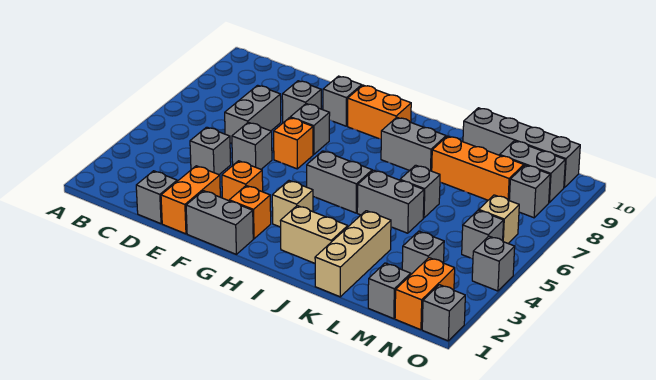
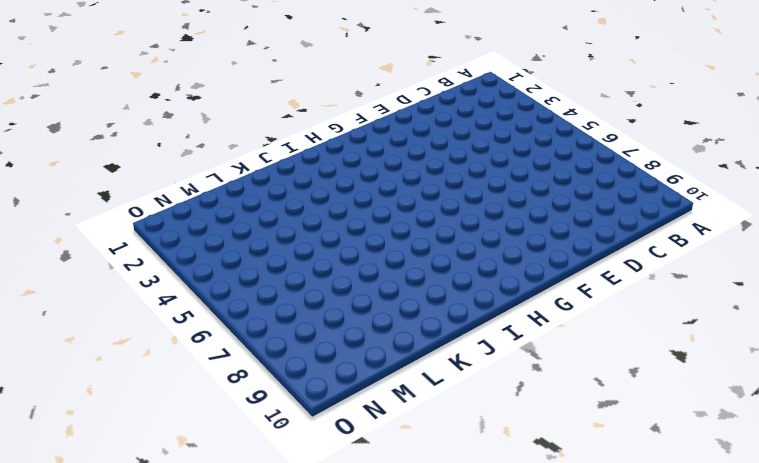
none -> grey brick D1 level 1
none -> grey brick D4 level 1
none -> grey brick D6:D7 level 1
none -> orange brick E1:E2 level 1

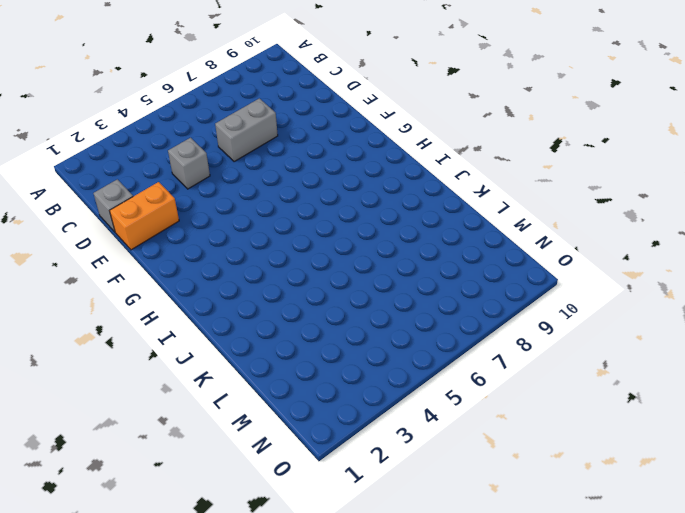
none -> grey brick E5 level 1
none -> grey brick E8 level 1
none -> grey brick F1:G1 level 1
none -> orange brick F3 level 1

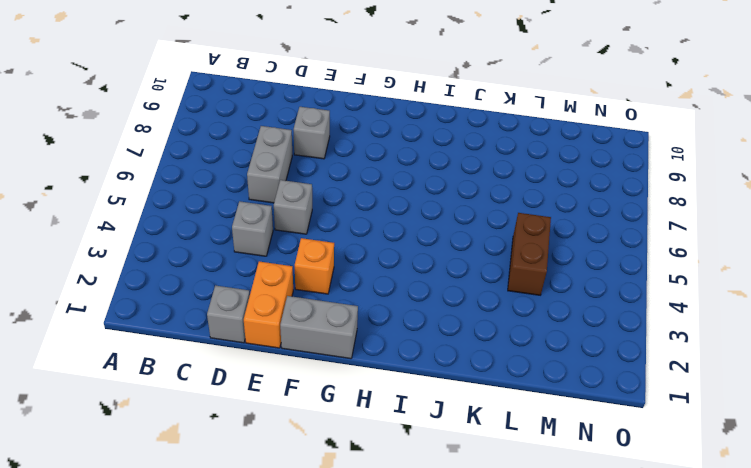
brown brick L4:L5 level 1 -> none
none -> orange brick F6 level 1
none -> grey brick F7 level 1
none -> grey brick F9 level 1
none -> orange brick G2 level 1

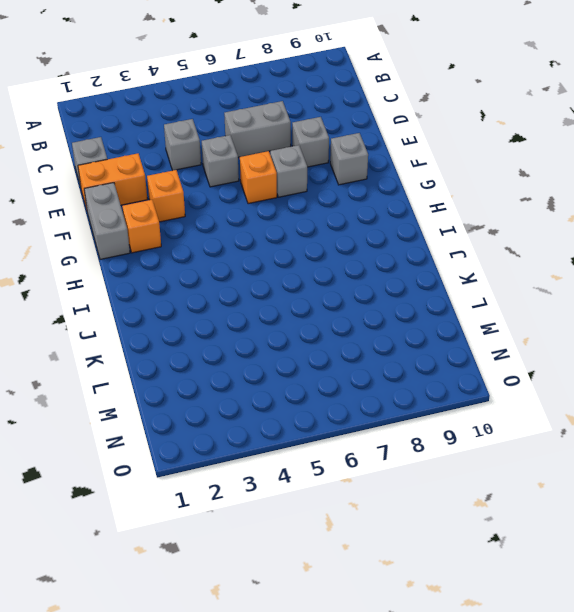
none -> orange brick G9:H9 level 1
none -> tan brick H3 level 1
none -> grey brick H5:I5 level 1
none -> tan brick I2:J2 level 1

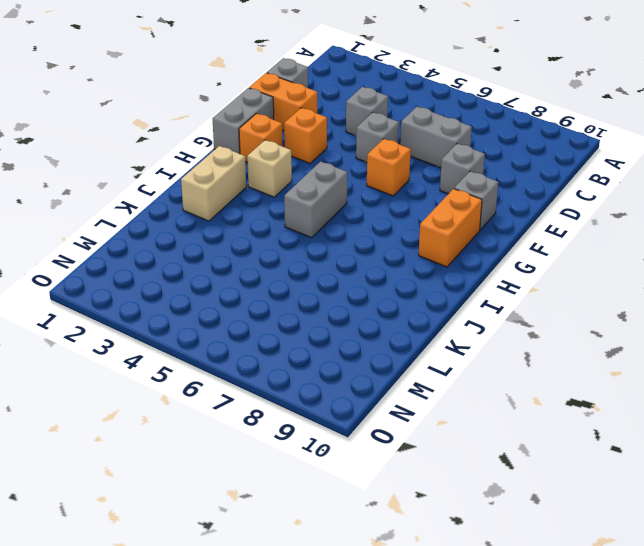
none -> grey brick F7 level 1
none -> grey brick I8:J8 level 1
none -> grey brick J5:K5 level 1
none -> tan brick K1:K3 level 1

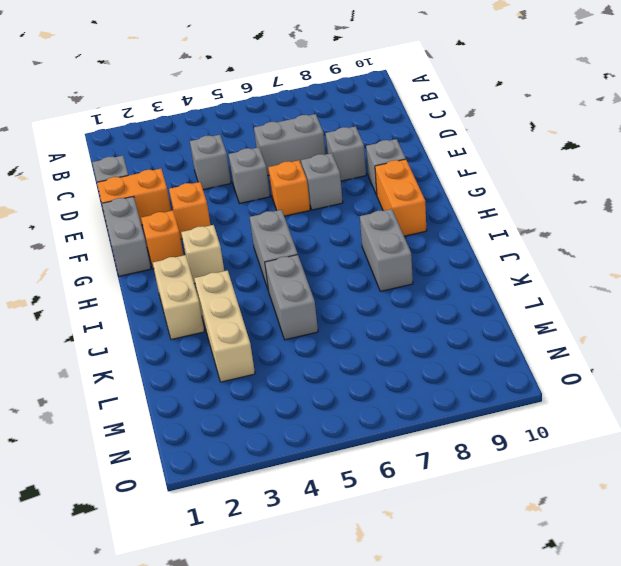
tan brick J3:L3 level 1 -> tan brick K1:K3 level 1
none -> grey brick K6 level 1
none -> orange brick K8:M8 level 1
none -> grey brick K10:N10 level 1
none -> grey brick M1 level 1

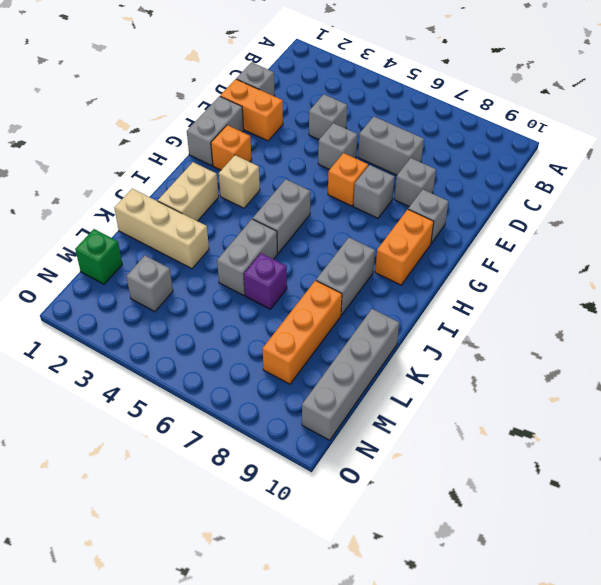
purple brick K6 level 1 -> grey brick K6 level 1
green brick M1 level 1 -> grey brick M1 level 1
none -> orange brick F3 level 1
none -> grey brick M9:N9 level 1
none -> orange brick N1:N2 level 1
none -> grey brick N5 level 1

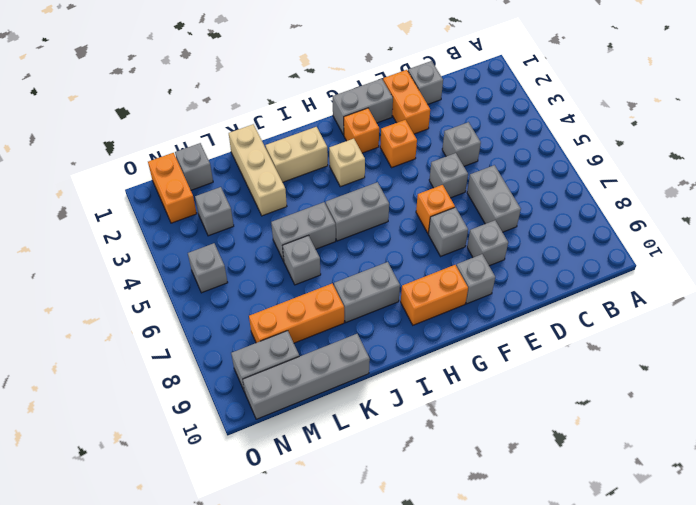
none -> tan brick N6 level 1
none -> grey brick N8 level 1
none -> grey brick O1 level 1
none -> grey brick O4 level 1

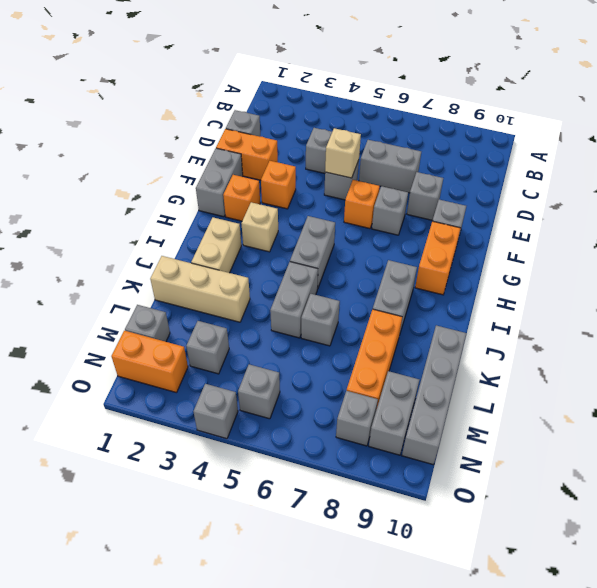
tan brick E5 level 2 -> tan brick N6 level 1
none -> grey brick O1 level 1

